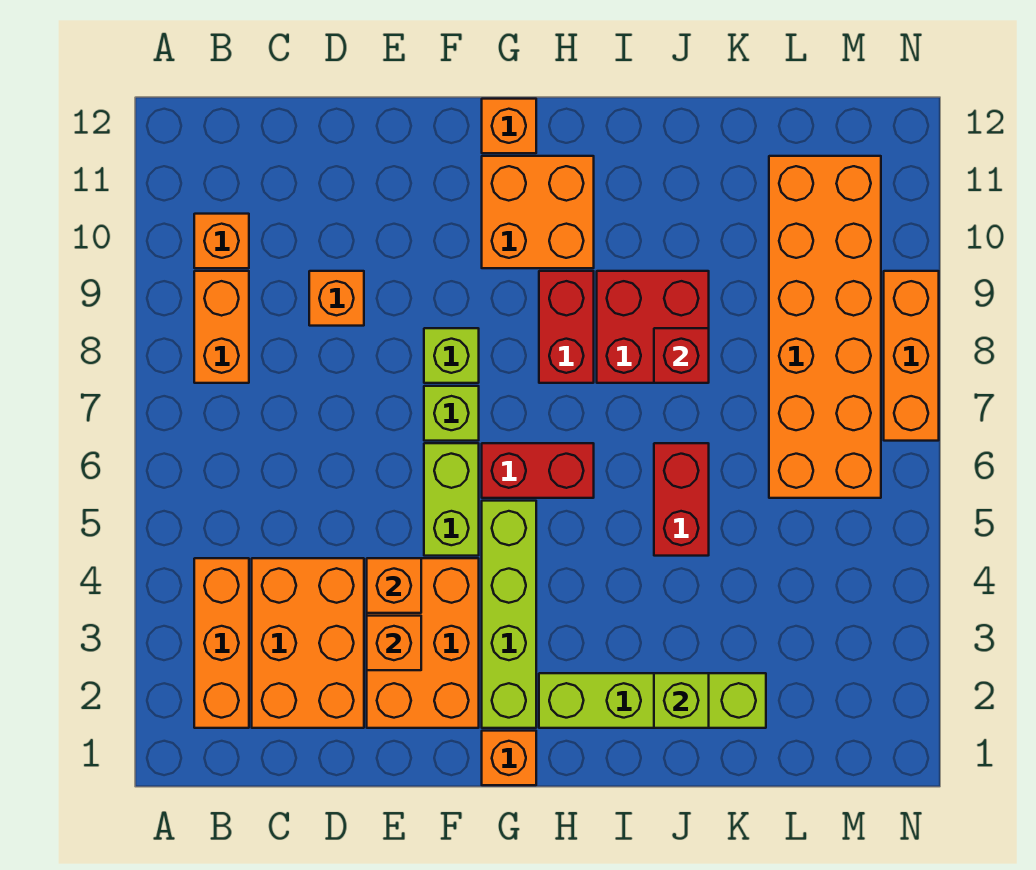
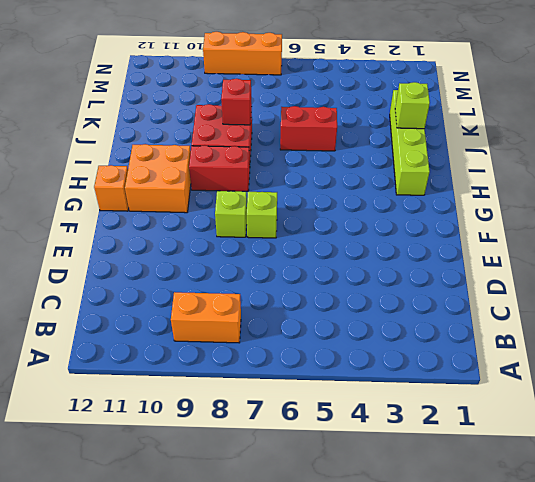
none -> orange brick B2:B4 level 1
none -> orange brick B10 level 1
none -> orange brick C2:D4 level 1

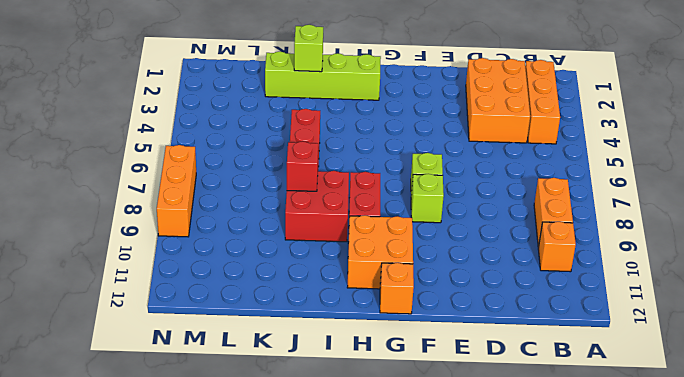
none -> orange brick D9 level 1
none -> orange brick E2:F4 level 1
none -> lime brick F5:F6 level 1

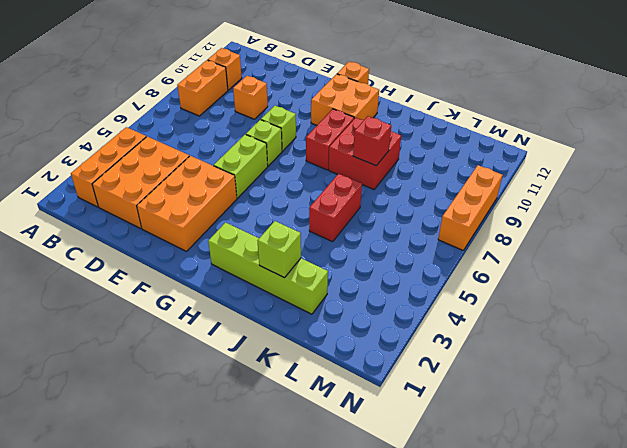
none -> orange brick G1 level 1
none -> lime brick G2:G5 level 1
none -> red brick G6:H6 level 1

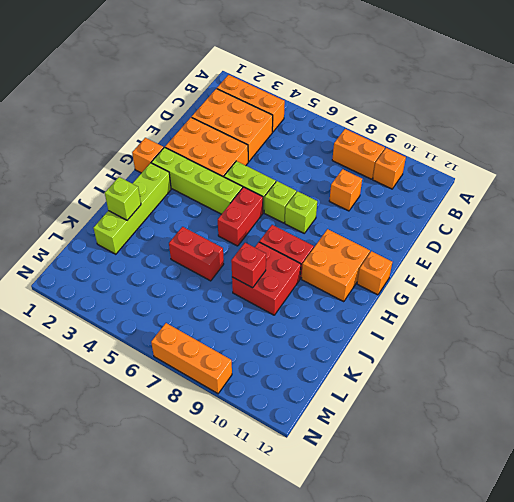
none -> orange brick L6:M11 level 1
none -> orange brick E3 level 2
none -> orange brick E4 level 2

